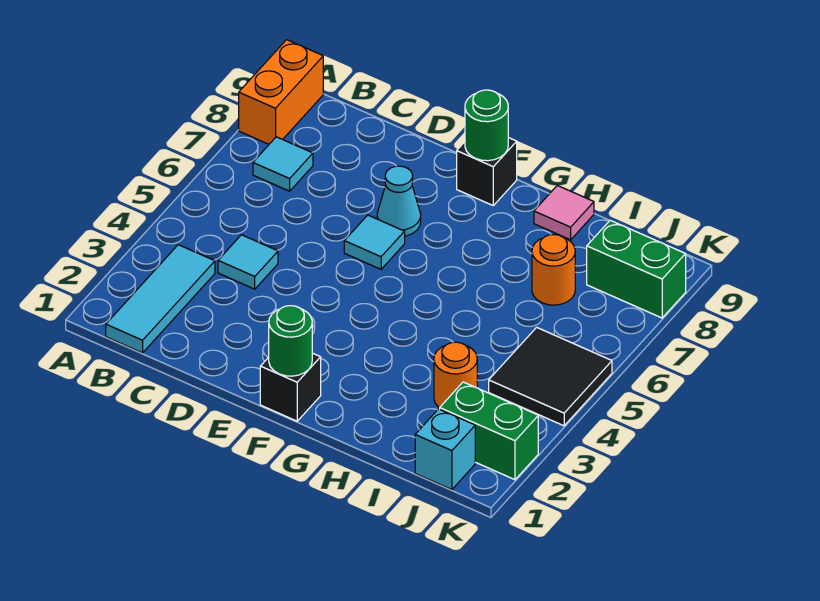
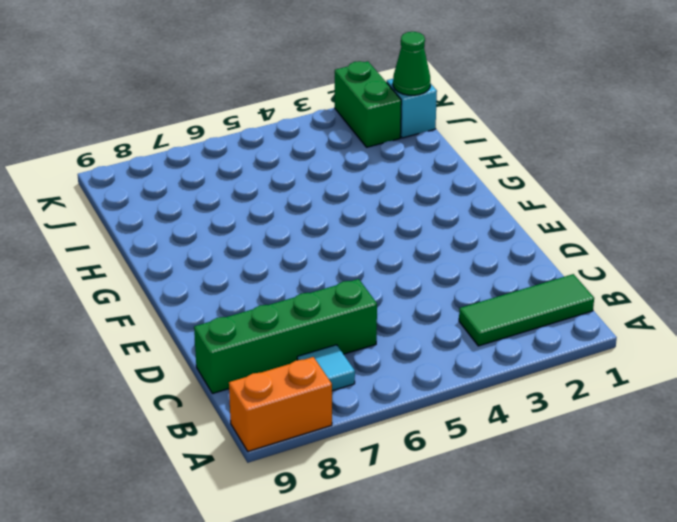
green tile B1:B3 level 1 -> cyan tile B1:B3 level 1
green brick C6:C9 level 1 -> none
green cone J1 level 2 -> none
none -> cyan tile C4 level 1
none -> cyan tile E6 level 1
none -> cyan cone E7 level 1

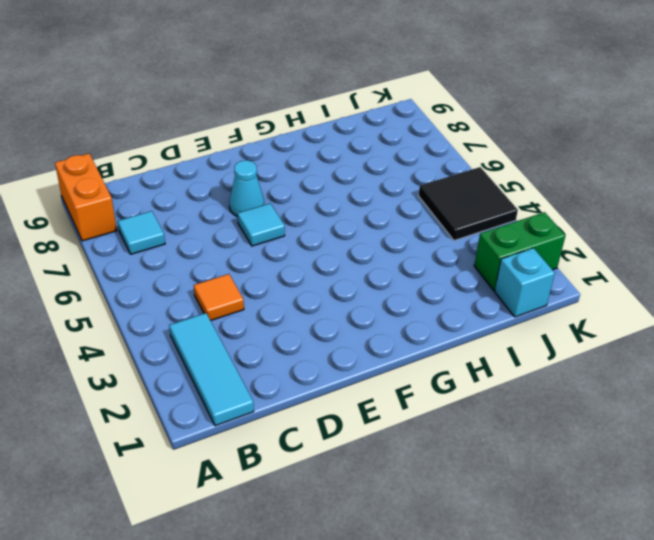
orange tile C4 level 1 -> cyan tile C4 level 1
none -> black brick F1 level 1
none -> black brick F9 level 1
none -> pink tile H9 level 1

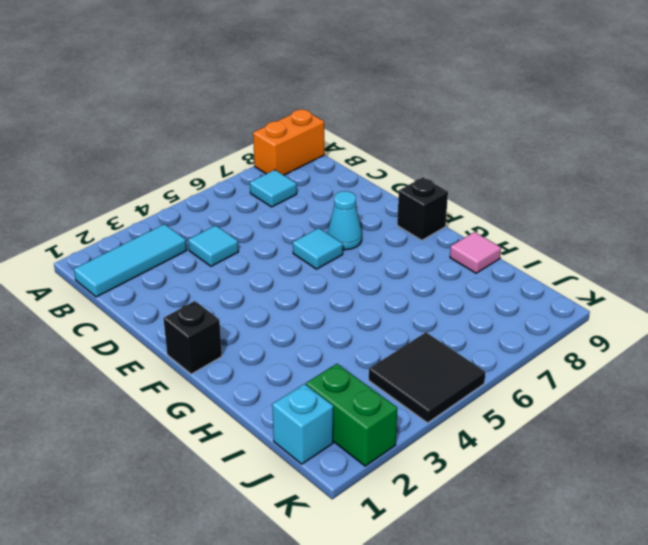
none -> orange round brick I3 level 1
none -> orange round brick I7 level 1
none -> green brick J8:K8 level 1

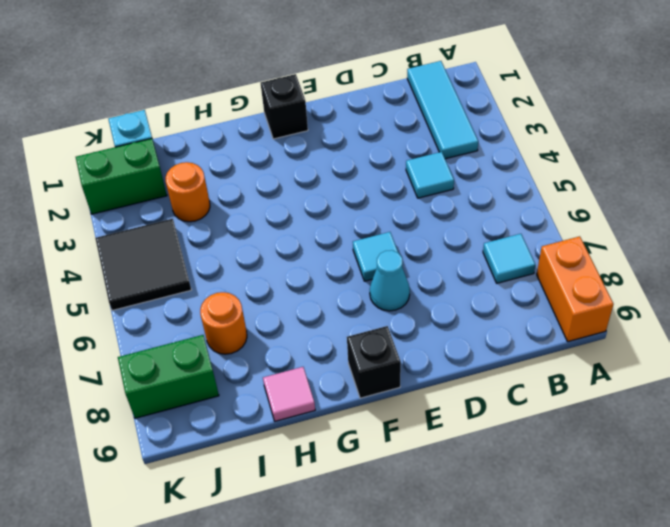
none -> green round brick F1 level 2
none -> green round brick F9 level 2

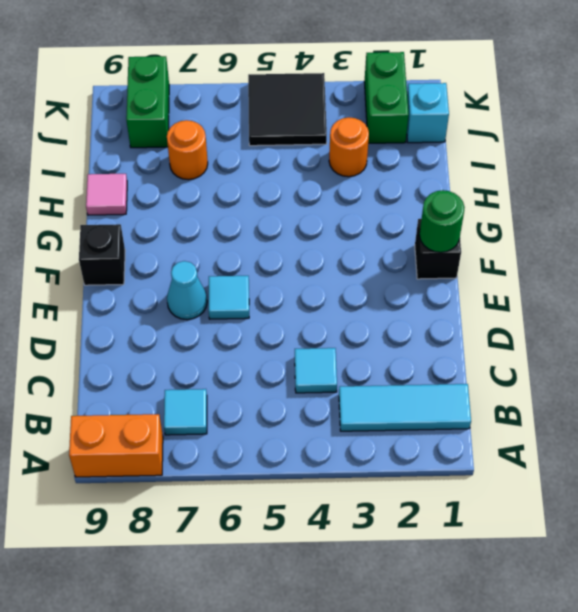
none -> green round brick F9 level 2

